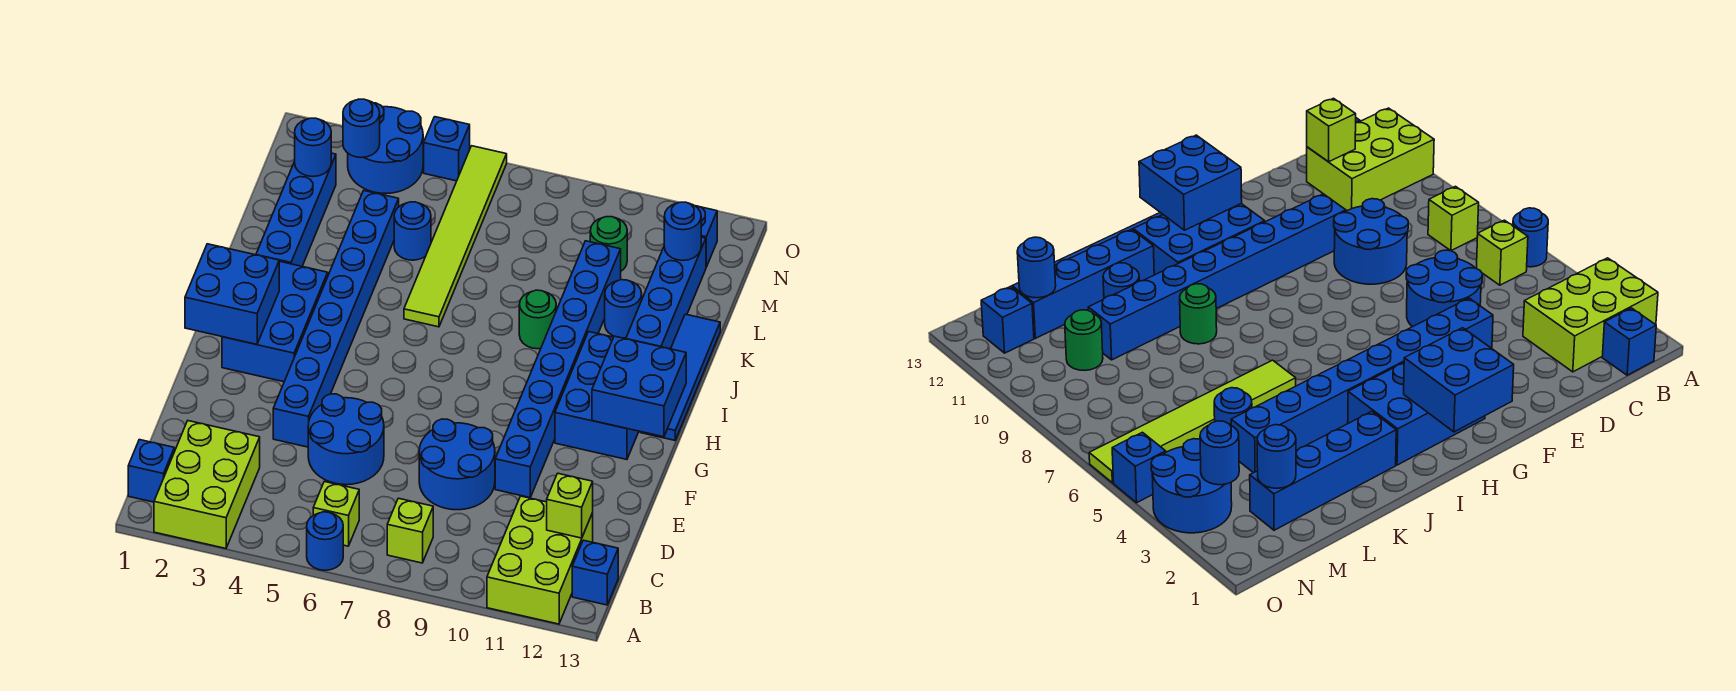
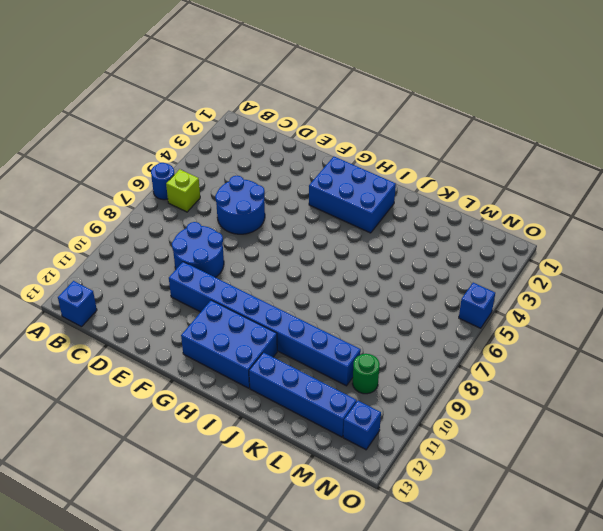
none -> lime brick A2:C3 level 1
none -> lime brick A11:C12 level 1
none -> blue brick B1 level 1
none -> lime brick B8 level 1

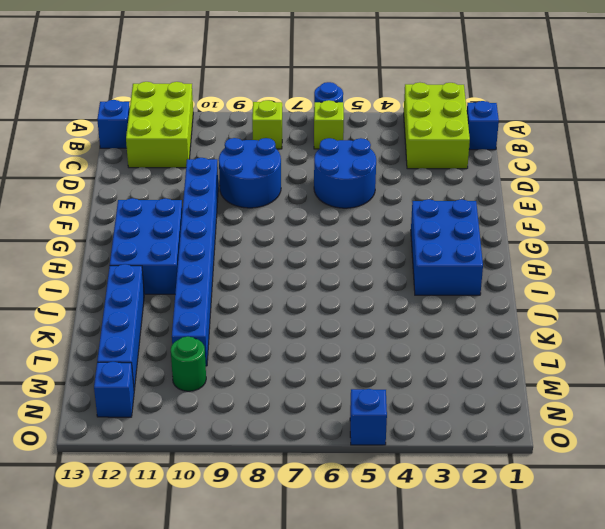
none -> blue brick E4:L4 level 1
none -> blue tile H13:K13 level 1
none -> blue brick J2:M2 level 1
none -> lime tile J6:O6 level 1

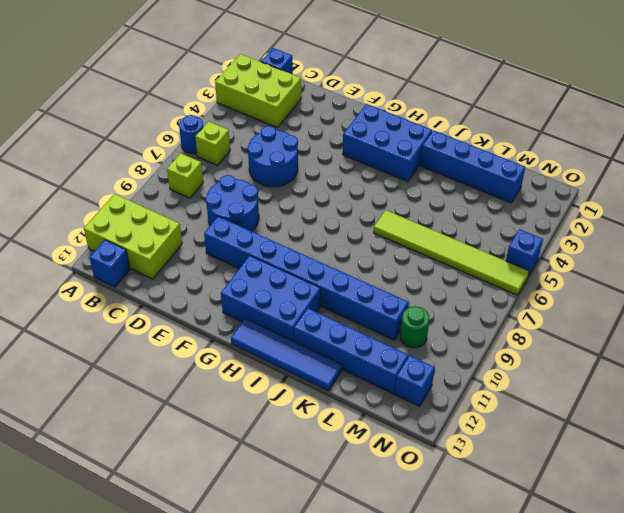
none -> blue brick E4:L4 level 1
none -> green round brick J9 level 1
none -> blue round brick K11 level 1
none -> blue round brick L5 level 1

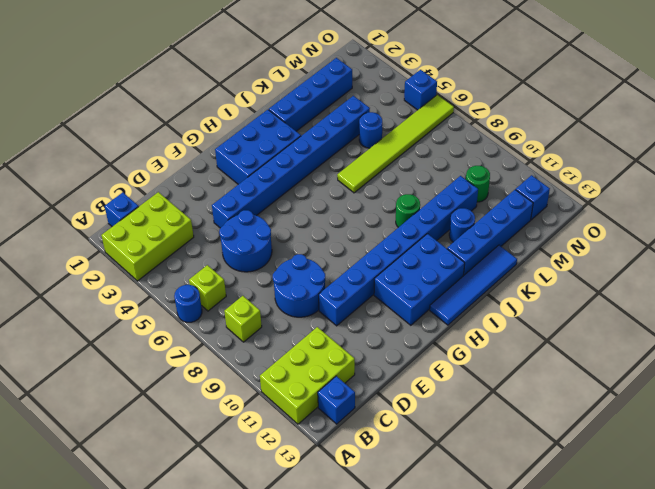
none -> blue round brick N3:O4 level 1
none -> lime brick C12 level 2
none -> blue brick G1:H2 level 2
none -> blue brick G12:H13 level 2

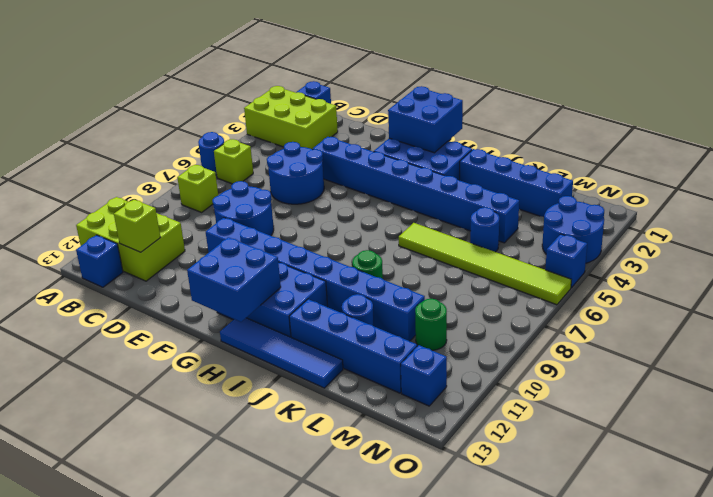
none -> blue round brick M2 level 2
none -> blue round brick M12 level 2
none -> blue round brick N3 level 2

